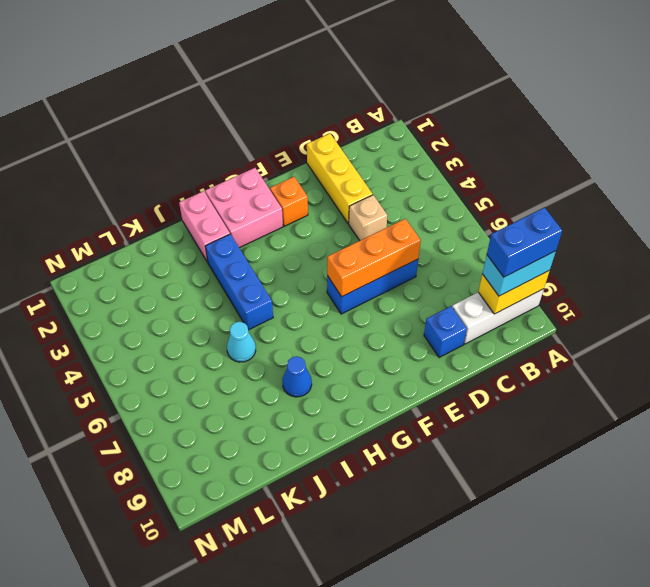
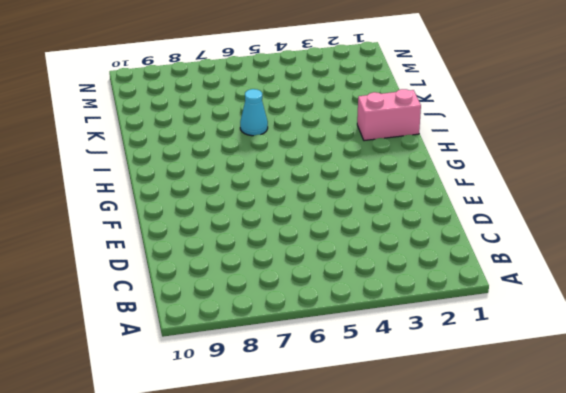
none -> white brick A9:C9 level 1
none -> yellow brick D1:D3 level 1
none -> tan brick D4 level 1

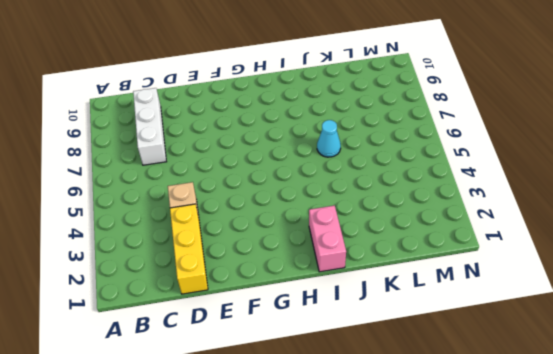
white brick C7:C9 level 1 -> white brick A9:C9 level 1
none -> blue brick D6:F6 level 1
none -> blue brick D9 level 1
none -> orange brick F2 level 1

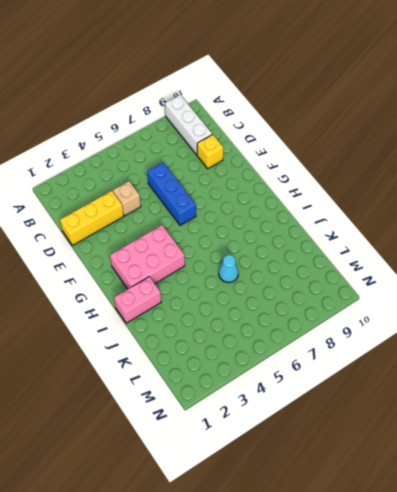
yellow brick D9 level 1 -> blue brick D9 level 1
pink brick G2:H4 level 1 -> pink brick G1:H2 level 1
none -> orange brick F2 level 1
none -> blue brick I3:I5 level 1
none -> blue cone I8 level 1

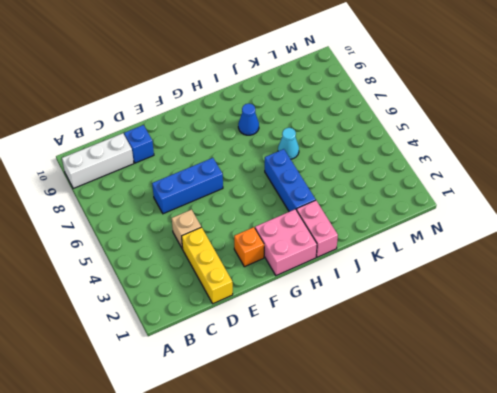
none -> yellow brick A9:B9 level 2
none -> orange brick D6:F6 level 2
none -> cyan brick A9:B9 level 3

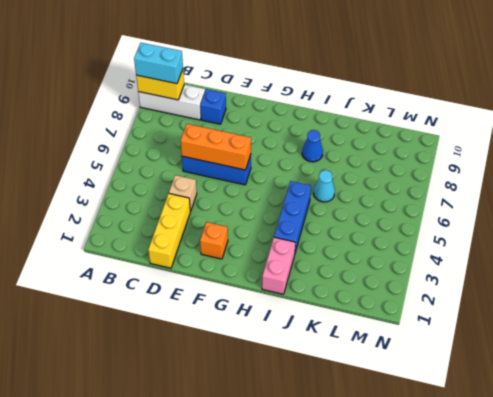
none -> pink brick G1:H2 level 1
none -> blue brick A9:B9 level 4

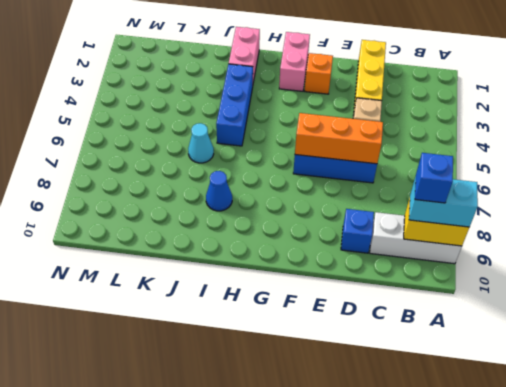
blue brick B9 level 4 -> blue brick A9:B9 level 4
pink brick G1:G2 level 1 -> pink brick G1:H2 level 1

